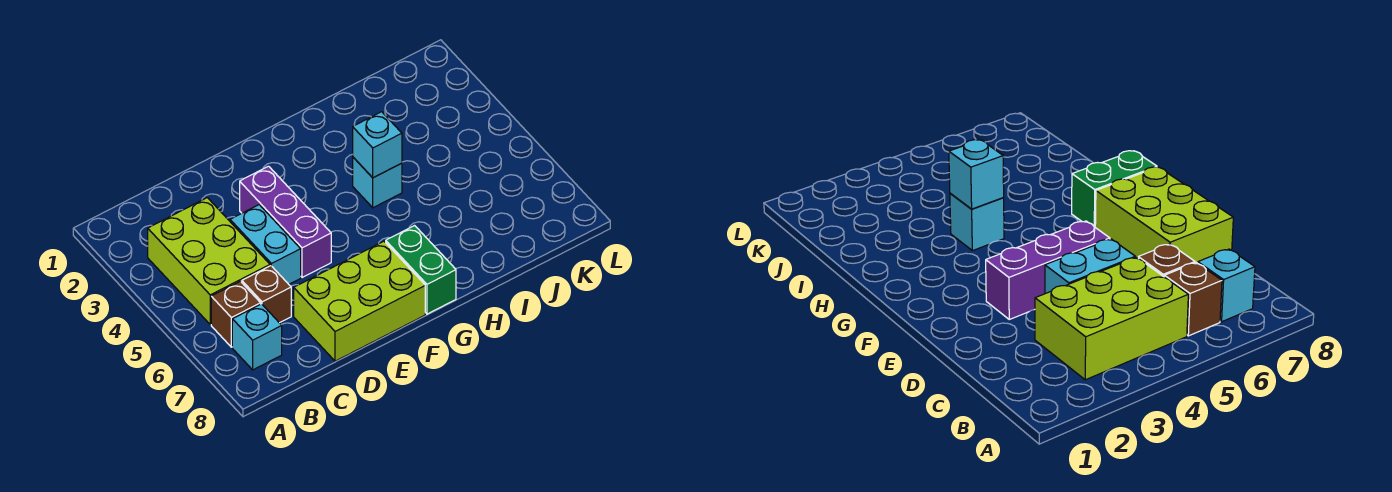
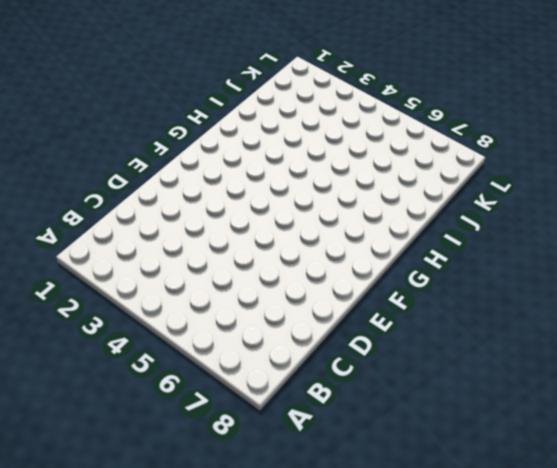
none -> lime brick B3:C5 level 1
none -> brown brick B6 level 1

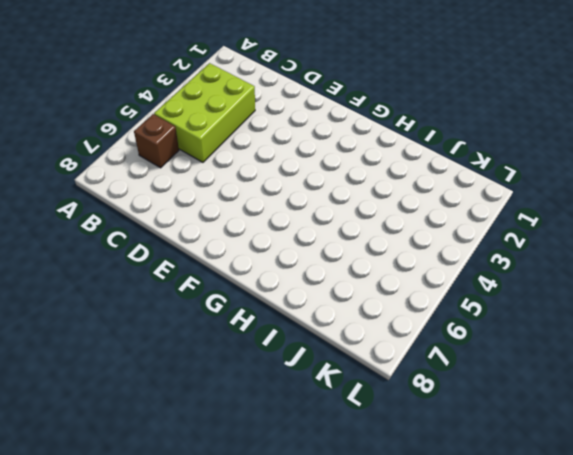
none -> cyan brick B7 level 1
none -> brown brick C6 level 1

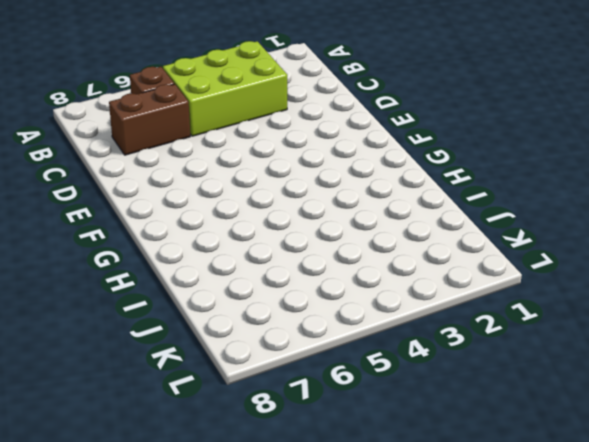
brown brick C6:C7 level 1 -> brown brick C6 level 1
none -> cyan brick B7 level 1
none -> cyan brick D4:D5 level 1

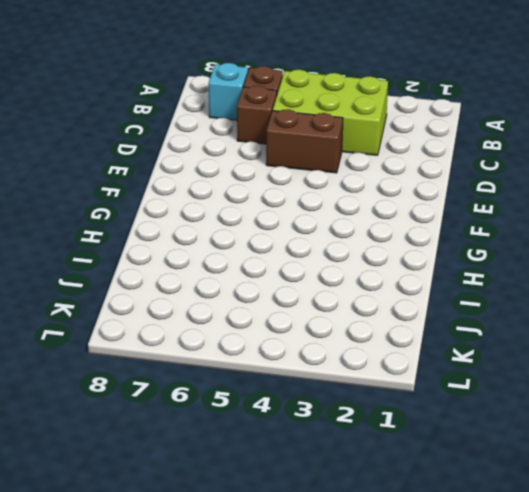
brown brick D4:D5 level 1 -> cyan brick D4:D5 level 1
none -> lime brick D7:F8 level 1
none -> purple brick E3:E5 level 1

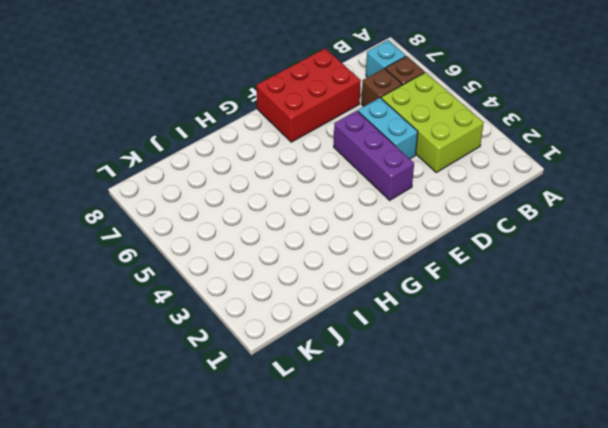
red brick D7:F8 level 1 -> lime brick D7:F8 level 1
none -> green brick G7:G8 level 1
none -> cyan brick H4 level 1

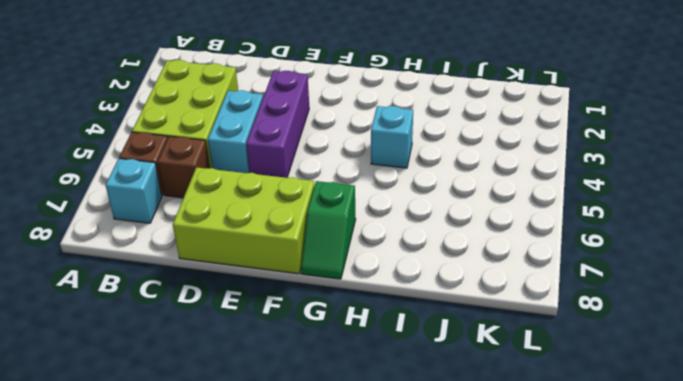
green slope G7:G8 level 1 top 7 -> green brick G7:G8 level 1
none -> cyan brick H4 level 2

